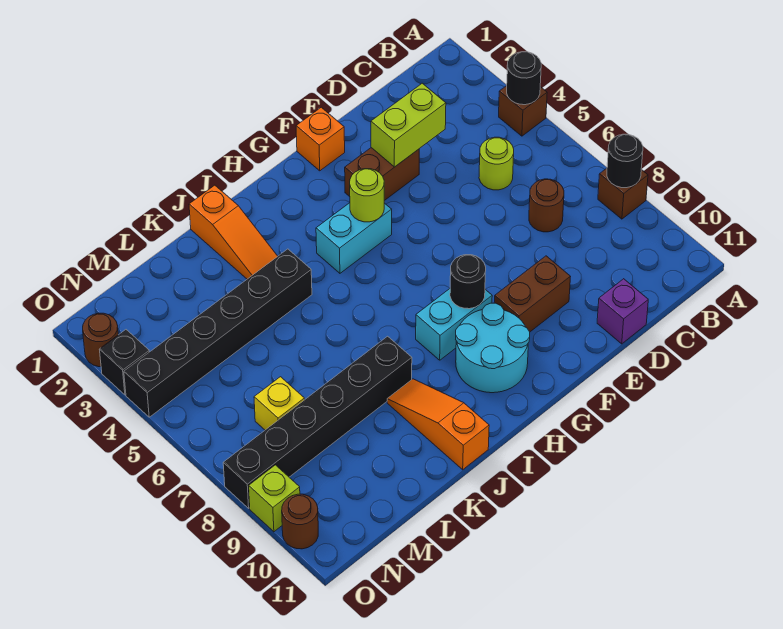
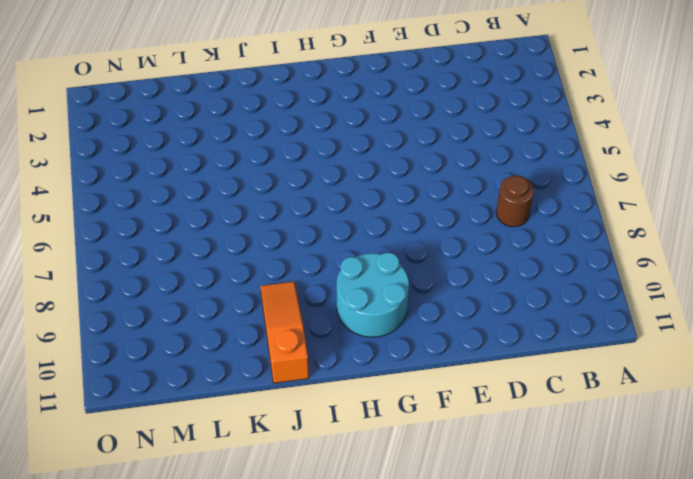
none -> brown brick A4 level 1
none -> brown brick A8 level 1
none -> lime round brick C5 level 1

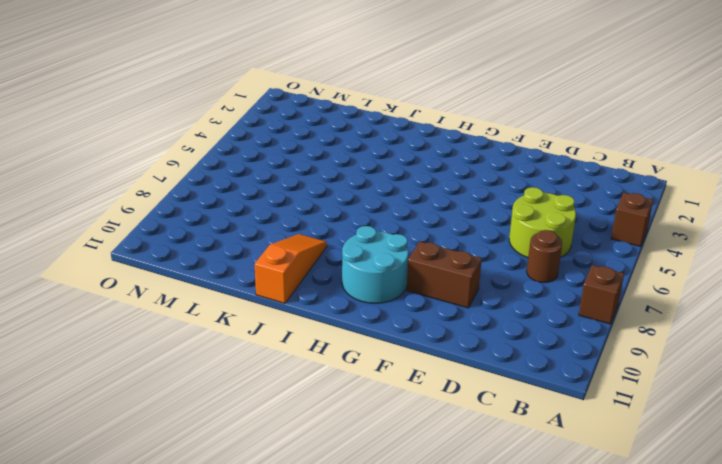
lime round brick C5:D6 level 1 -> lime round brick C5 level 1
none -> purple brick D11 level 1
none -> brown brick E3:F3 level 1
none -> orange brick F1 level 1

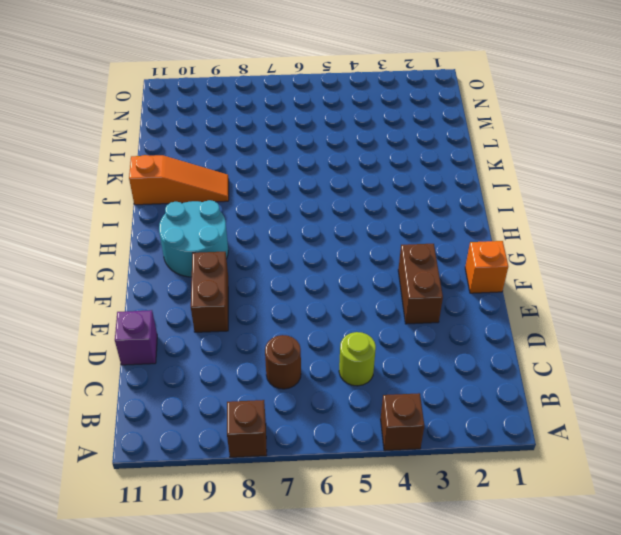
none -> cyan brick G4:H4 level 1
none -> cyan brick G8:H8 level 1
none -> orange slope J1:J3 level 1 top 1

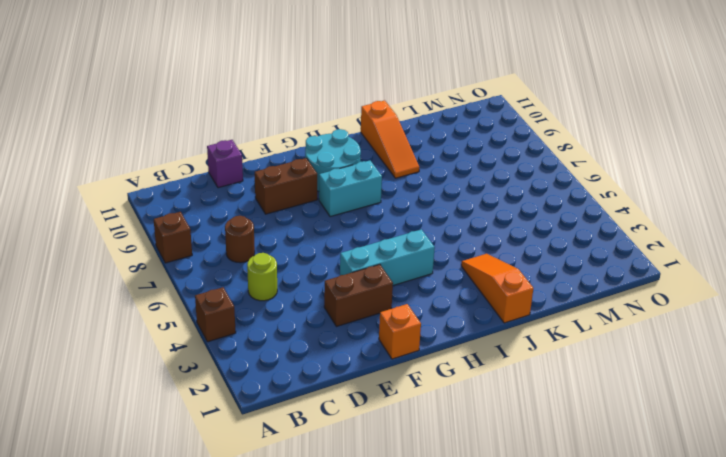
cyan brick F4:H4 level 1 -> cyan brick G4:H4 level 1
none -> black brick J4:O4 level 1
none -> black brick J8:O8 level 1
none -> yellow brick M7 level 1

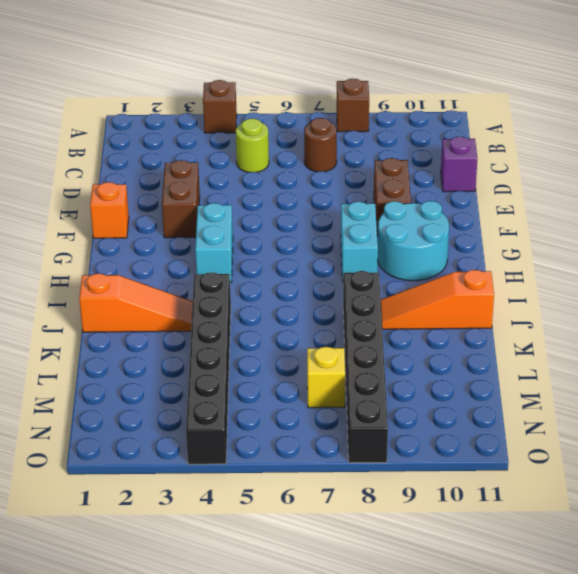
none -> brown round brick O2 level 1
none -> black brick O3 level 1
none -> lime brick O9 level 1

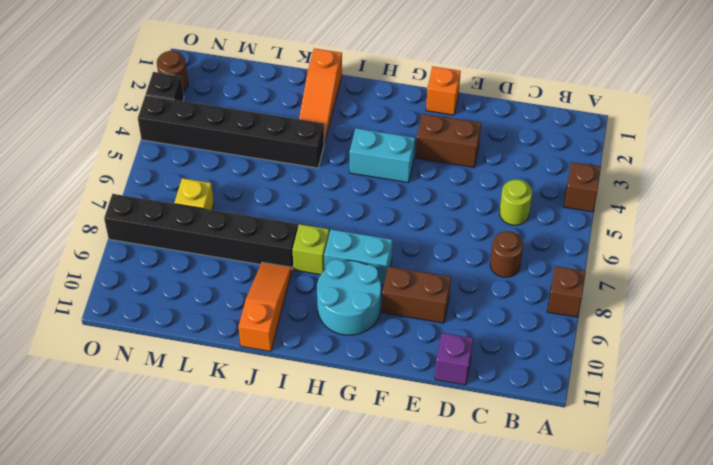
lime brick I8 level 1 -> lime brick O9 level 1
none -> brown round brick O10 level 1
none -> black round brick A4 level 2
none -> black round brick A8 level 2

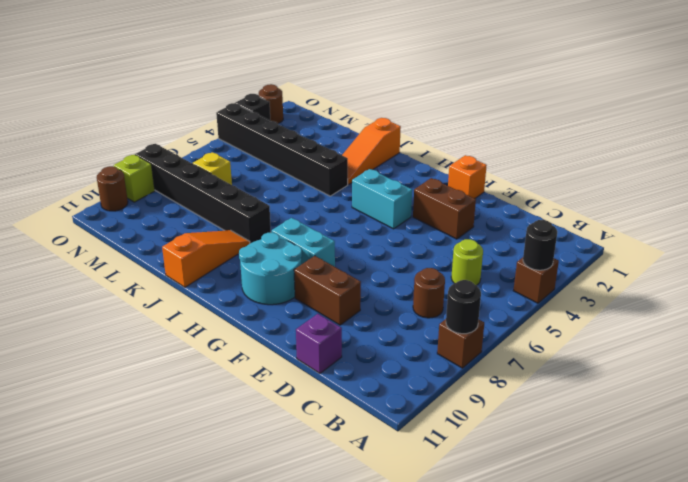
none -> lime brick D3:E3 level 2
none -> lime round brick G4 level 2
none -> black round brick G8 level 2

